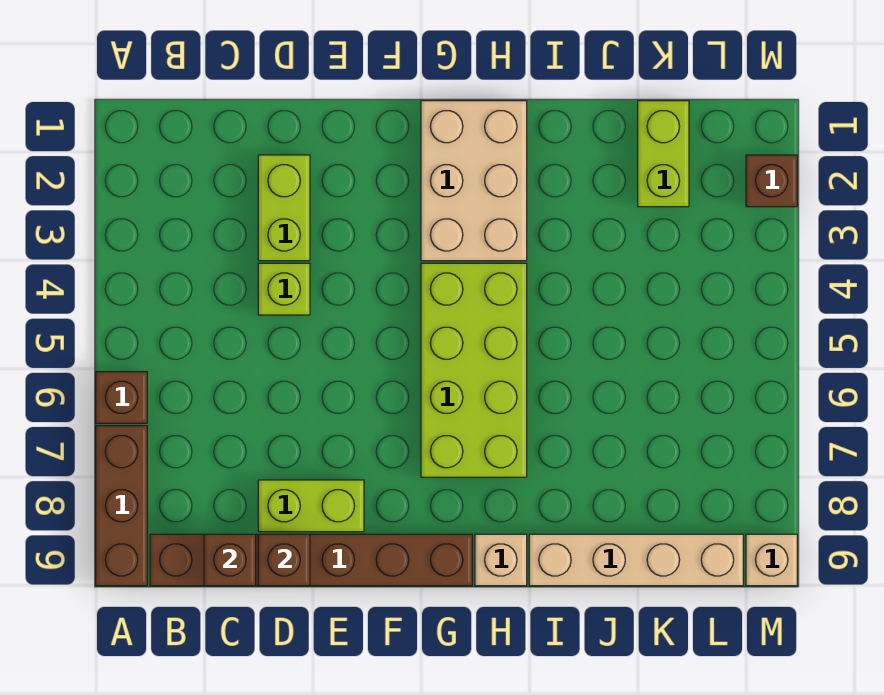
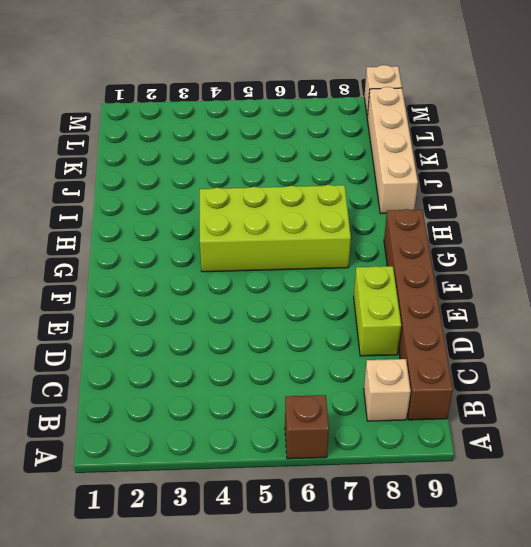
tan brick B8 level 1 -> tan brick H9 level 1
none -> brown brick A7:A9 level 1
none -> lime brick D2:D3 level 1
none -> lime brick D4 level 1

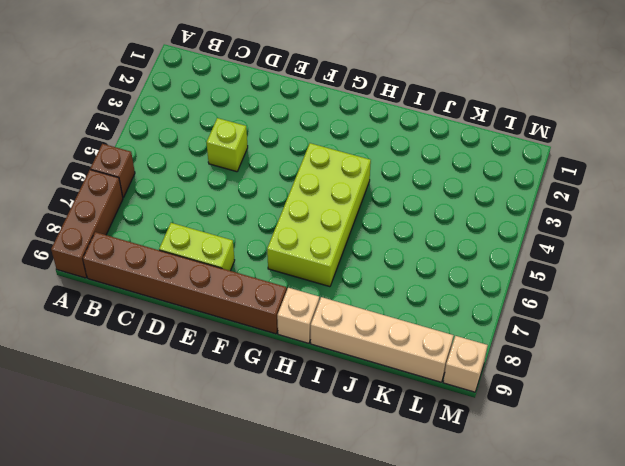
none -> lime brick D2:D3 level 1
none -> tan brick G1:H3 level 1
none -> lime brick K1:K2 level 1

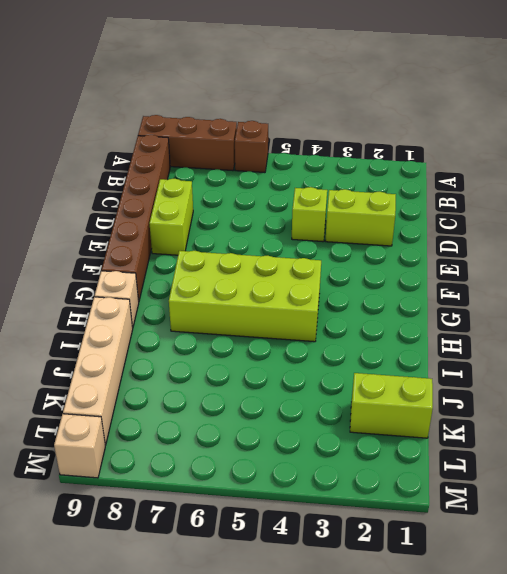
none -> tan brick G1:H3 level 1
none -> brown brick M2 level 1
none -> brown brick C9 level 2

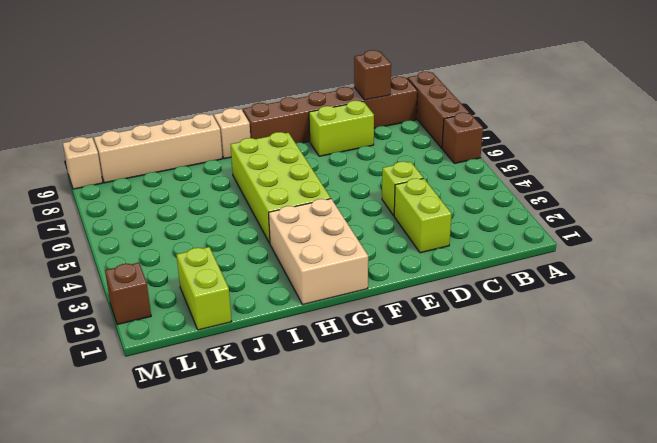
none -> brown brick D9 level 2

